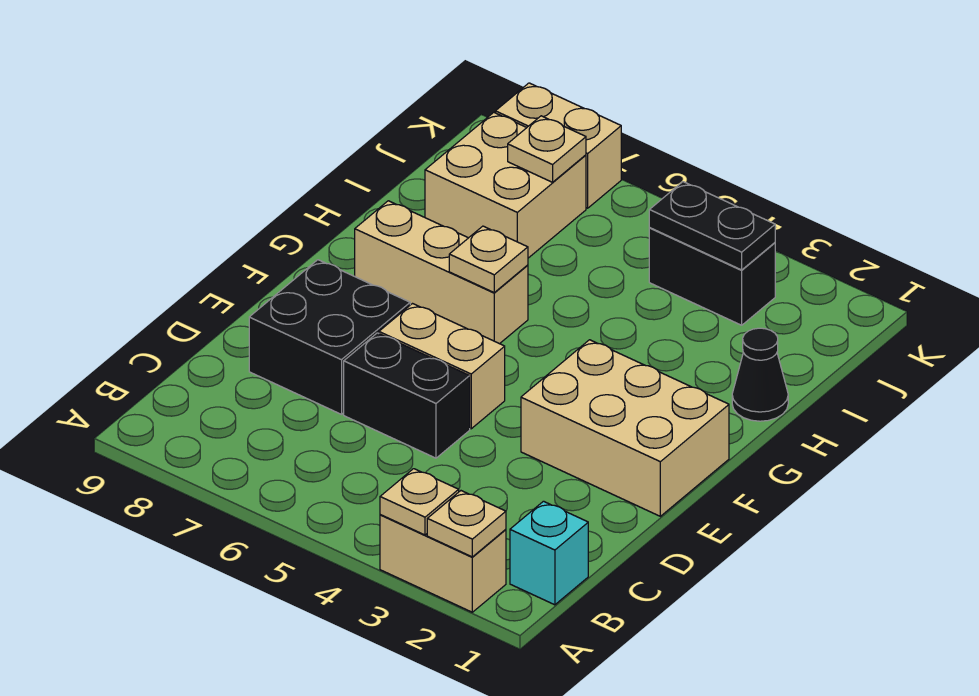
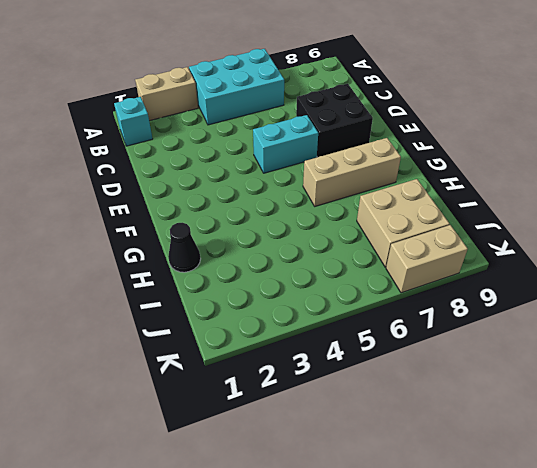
cyan brick A4:B6 level 1 -> none
cyan brick E5:E6 level 1 -> tan brick E5:E6 level 1
none -> black brick D5:D6 level 1
none -> tan brick E1:F3 level 1
none -> black brick J3:J4 level 1

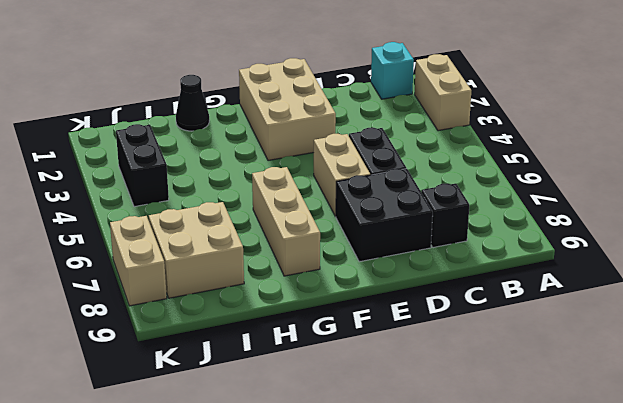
black brick C8 level 1 -> none
none -> tan plate A2 level 2
none -> tan plate A3 level 2
none -> tan plate G6 level 2

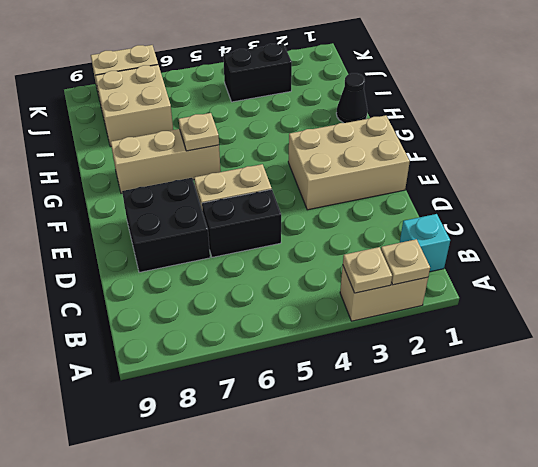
none -> black plate J3:J4 level 2
none -> tan plate J7 level 2

